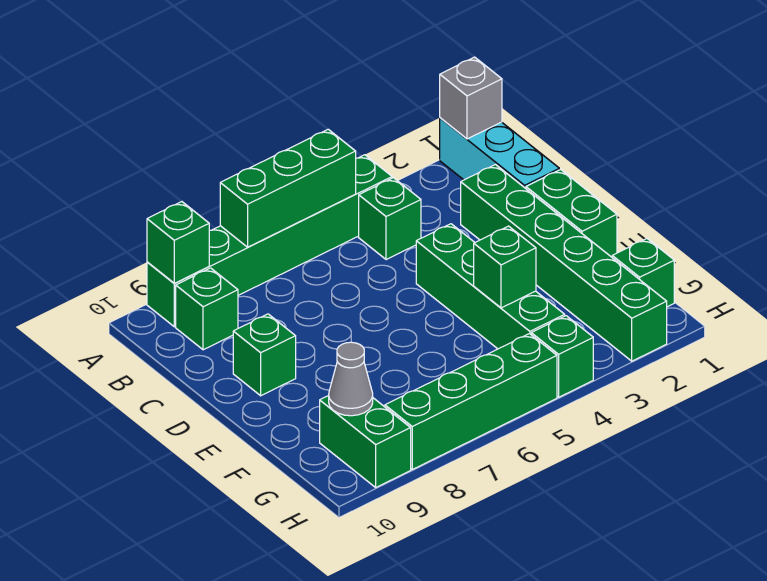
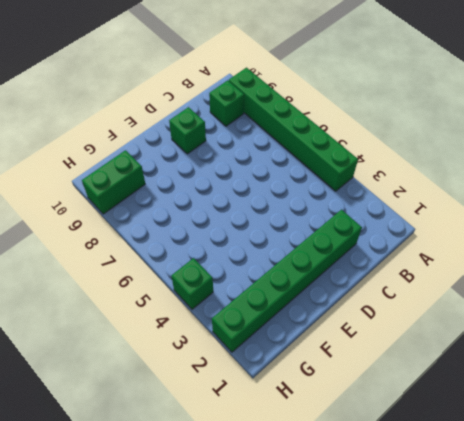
none -> cyan brick A1:C1 level 1
none -> green brick B4 level 1
none -> green brick D1:E1 level 1

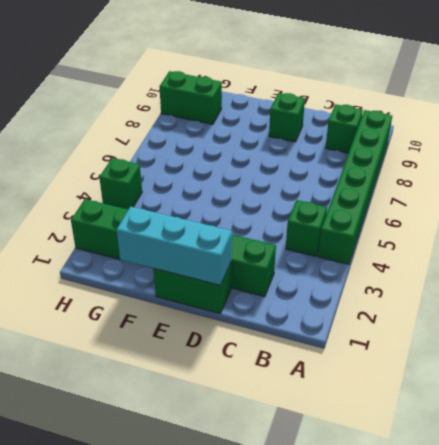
cyan brick D1:F1 level 2 -> cyan brick A1:C1 level 1
none -> green brick D4:G4 level 1
none -> green brick G1 level 1
none -> green brick H5:H8 level 1

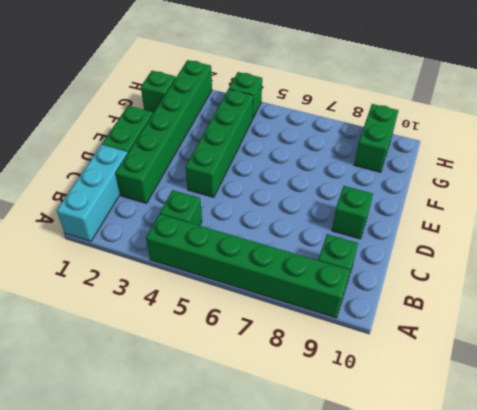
none -> green brick H5:H8 level 1
none -> grey brick A1 level 2
none -> green brick A5:A7 level 2

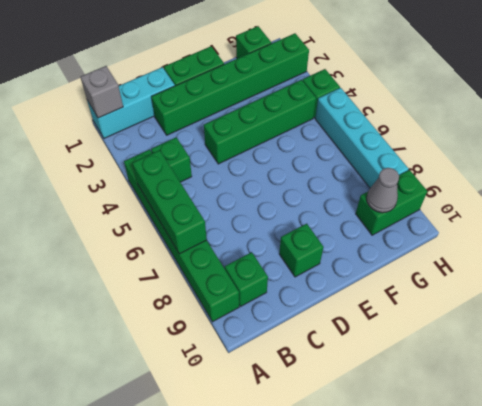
cyan brick H5:H8 level 1 -> green brick H5:H8 level 1
none -> green brick A9 level 2
none -> green brick F4 level 2

